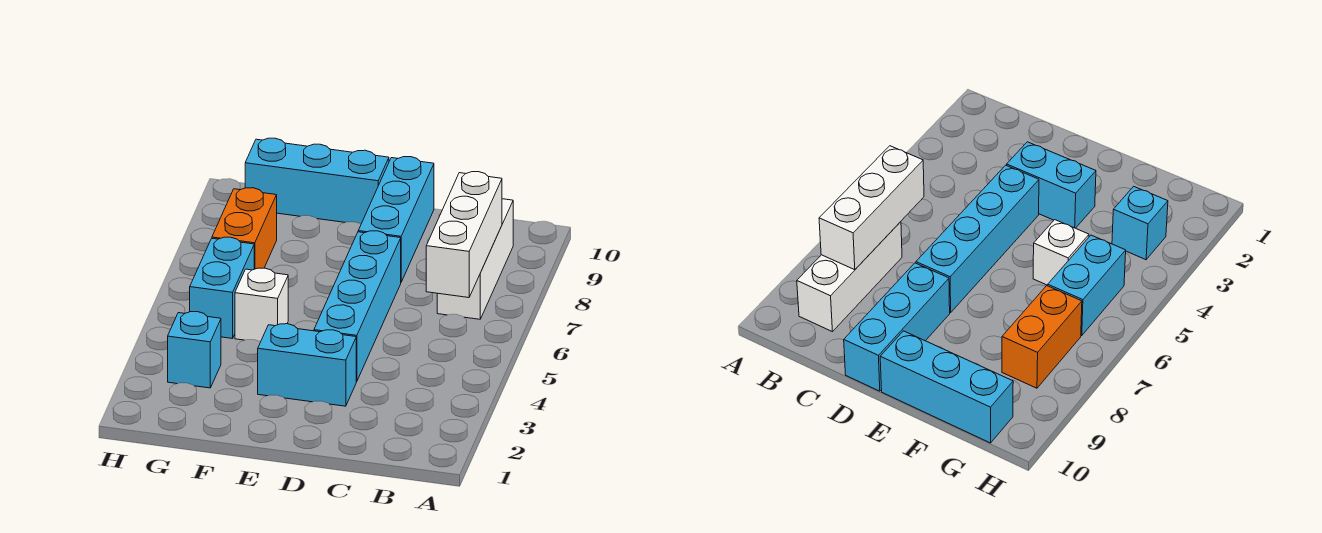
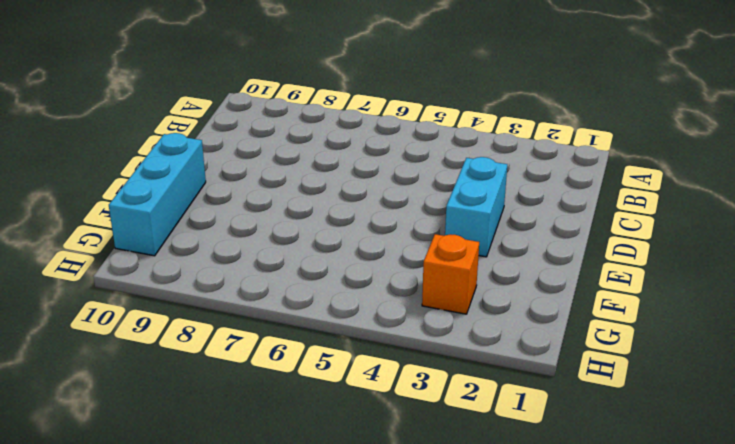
orange brick G3 level 1 -> cyan brick G3 level 1
none -> white brick B7:B9 level 1
none -> cyan brick D4:D7 level 1

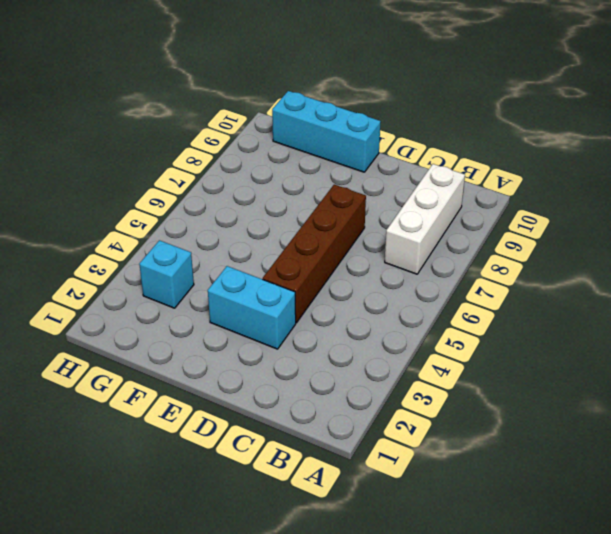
brown brick D4:D7 level 1 -> cyan brick D4:D7 level 1
none -> cyan brick D8:D10 level 1
none -> white brick F5 level 1

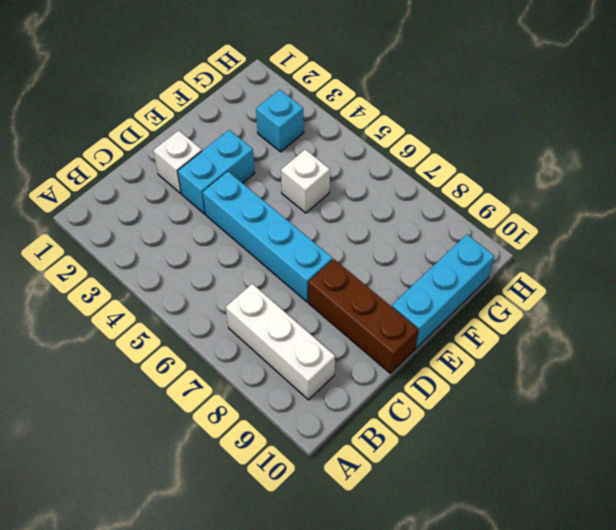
white brick D2 level 1 -> none
brown brick D8:D10 level 1 -> cyan brick D8:D10 level 1
none -> cyan brick G5:G6 level 1
none -> orange brick G7:G8 level 1

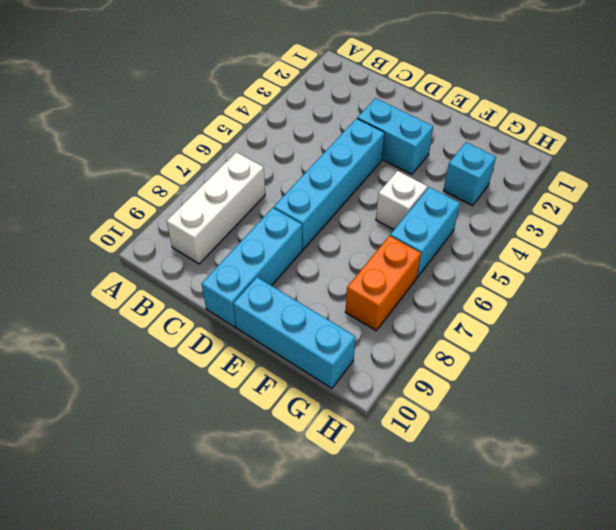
none -> white brick B6:B8 level 2

